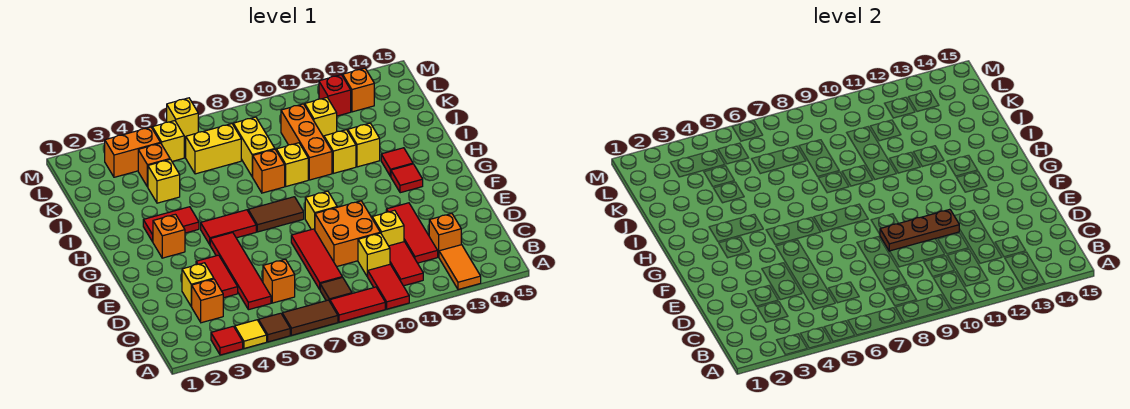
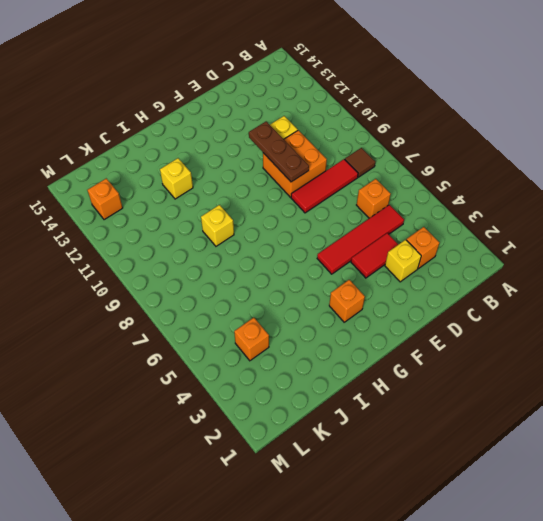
none -> red tile A3 level 1
none -> yellow tile A4 level 1
none -> brown tile A5 level 1
none -> brown tile A6:A7 level 1

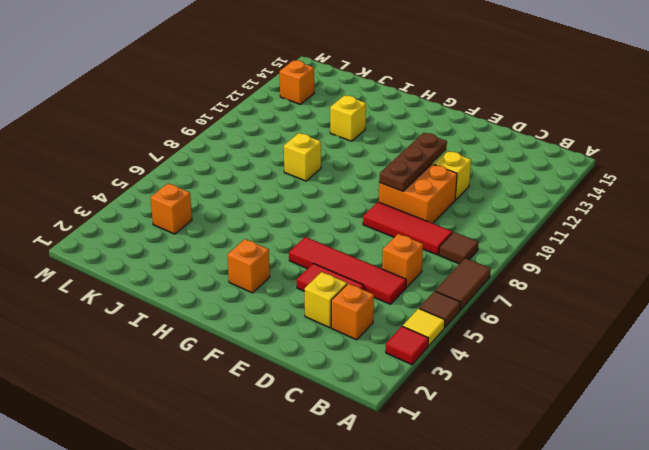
none -> red tile A8:A9 level 1
none -> red tile A10:B10 level 1
none -> orange tile A13:B13 level 1
none -> red tile B11:C11 level 1

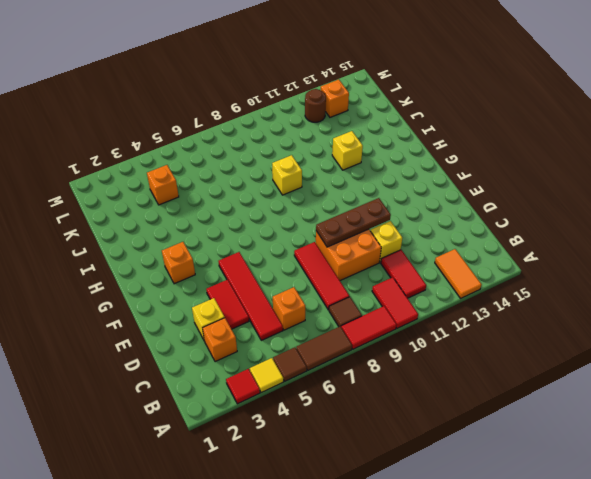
brown round brick L12 level 1 -> red brick L12 level 1
none -> yellow brick C10 level 1
none -> red tile C12:E12 level 1
none -> orange brick C13 level 1
none -> yellow brick F9 level 1

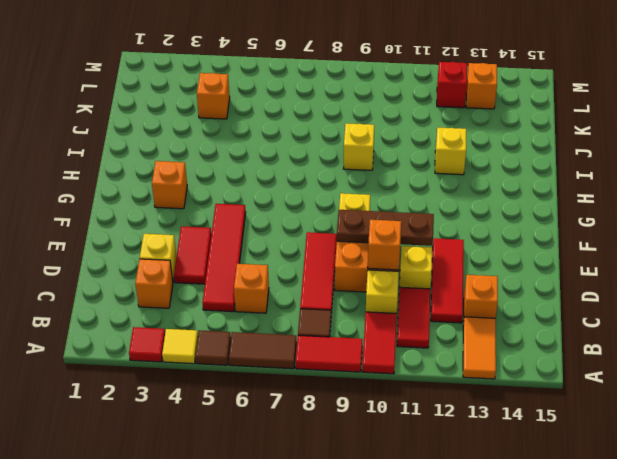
orange brick D10 level 2 -> orange brick I8 level 1
none -> red tile G5:G6 level 1
none -> brown tile G7:G8 level 1
none -> red tile G13 level 1
none -> red tile H3:H4 level 1

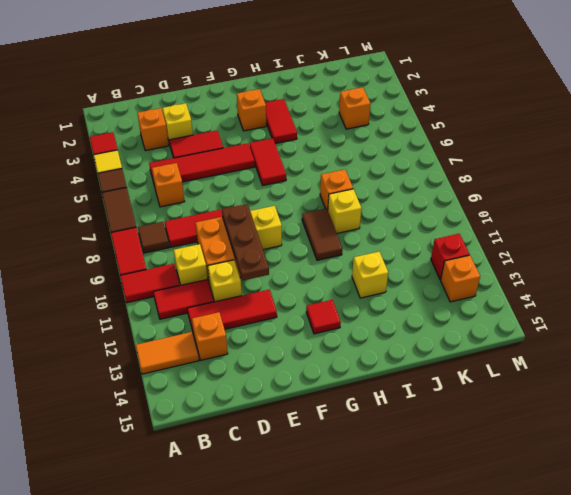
brown tile H9:H10 level 1 -> brown tile G7:G8 level 1
none -> red tile H13 level 1
none -> orange brick I10:K10 level 1
none -> yellow brick I11 level 1
none -> yellow brick J4 level 1

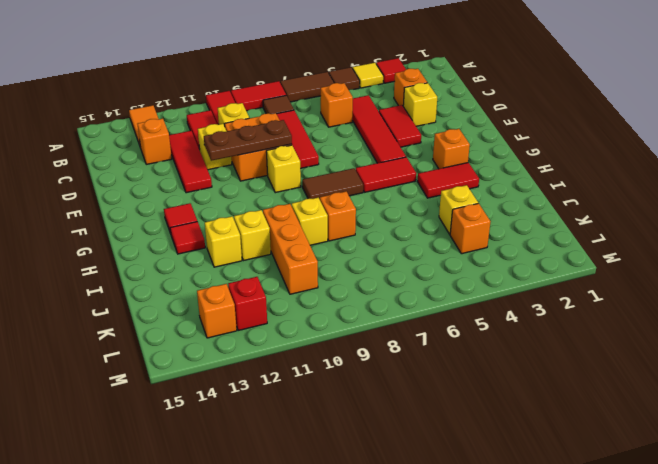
none -> yellow brick J8:K8 level 1
none -> yellow brick K6:K7 level 1
none -> yellow brick K11 level 1
none -> orange brick L3:L4 level 1

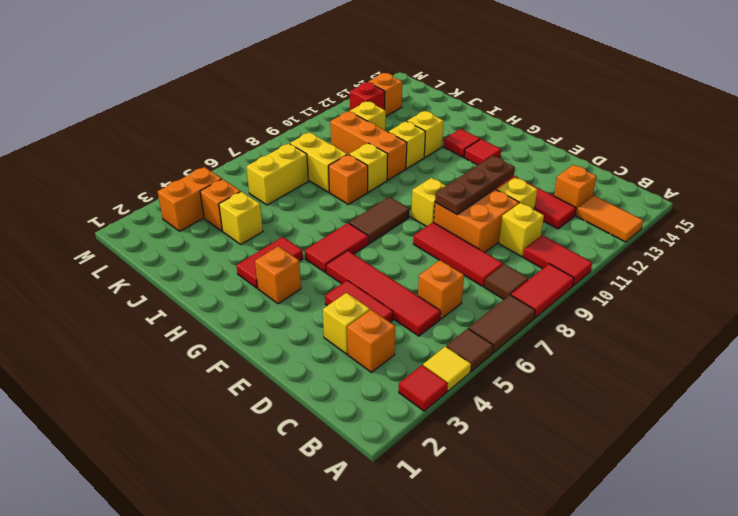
none -> red tile B11:C11 level 1
none -> yellow brick L5 level 1
none -> yellow brick M6 level 1

